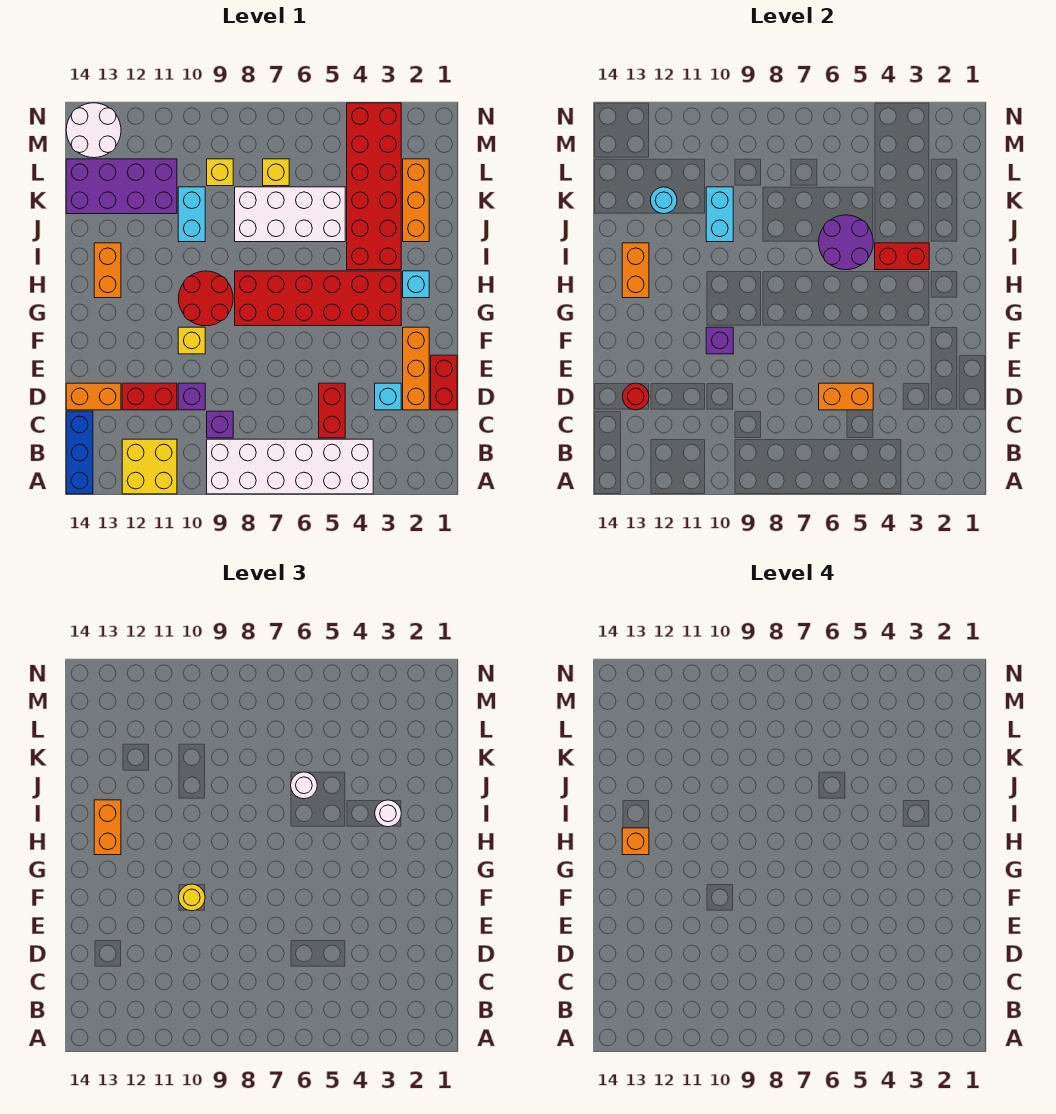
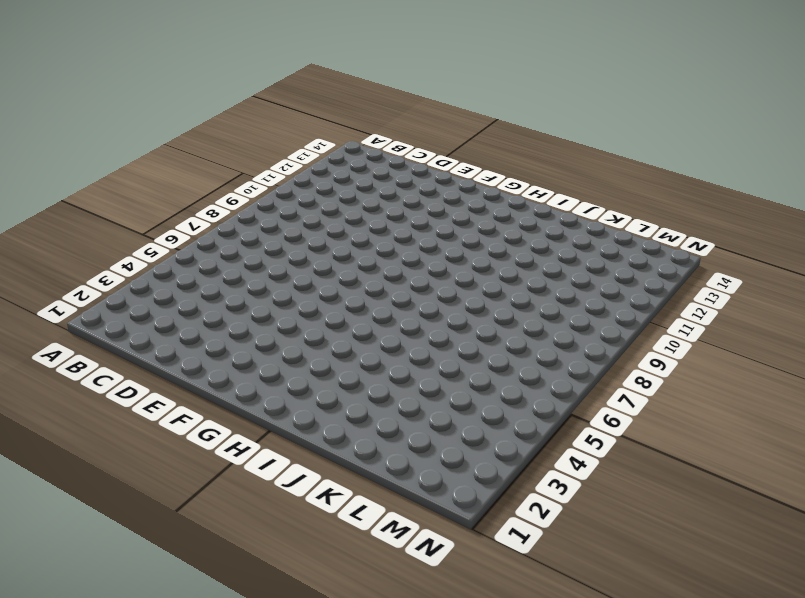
none -> white brick A4:B9 level 1
none -> yellow brick A11:B12 level 1
none -> blue brick A14:C14 level 1
none -> red brick C5:D5 level 1

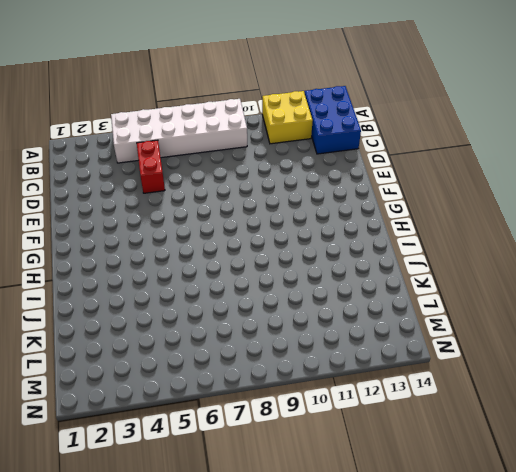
blue brick A13:C14 level 1 -> blue brick A14:C14 level 1
none -> purple brick C9 level 1
none -> red brick D1:E1 level 1
none -> orange brick D2:F2 level 1
none -> cyan brick D3 level 1

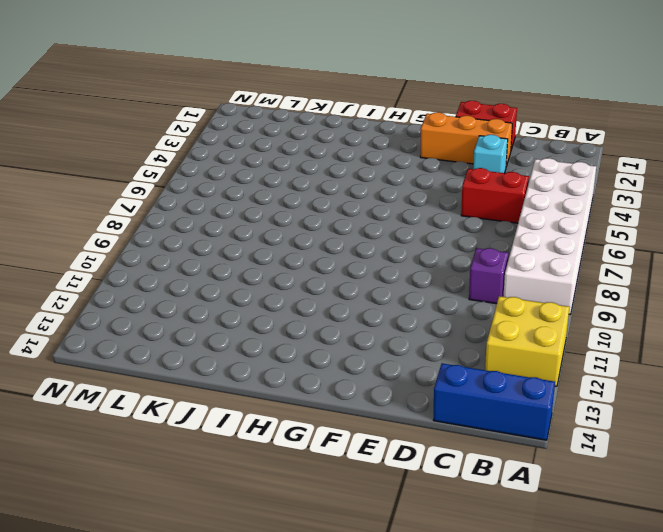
none -> purple brick D10 level 1
none -> red brick D11:D12 level 1
none -> orange brick D13:D14 level 1
none -> yellow brick F10 level 1

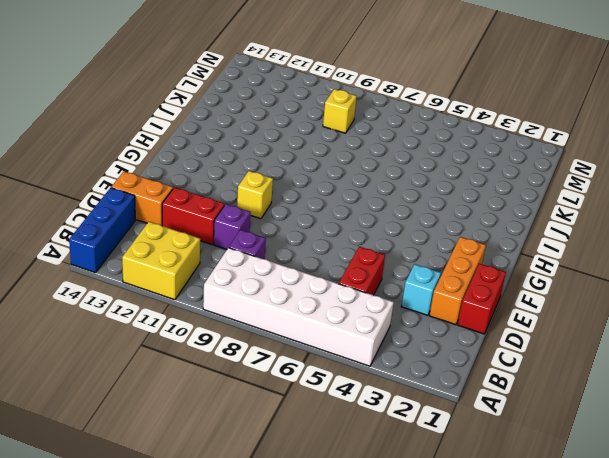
none -> red brick G3:H8 level 1
none -> red round brick G9:H10 level 1
none -> cyan brick H2 level 1
none -> orange brick H13:I13 level 1

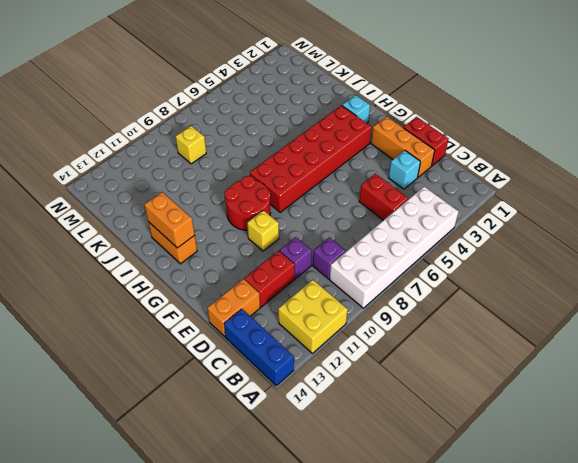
none -> red brick I3:N4 level 1
none -> orange brick J2:L2 level 1
none -> white brick J5:K8 level 1
none -> cyan brick J10:K10 level 1

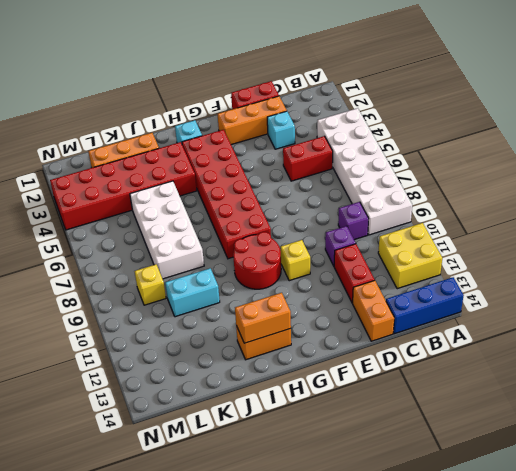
none -> purple brick K11:L14 level 1
none -> yellow brick L7 level 1
none -> white round brick M13:N14 level 1
none -> orange brick D5:D6 level 2

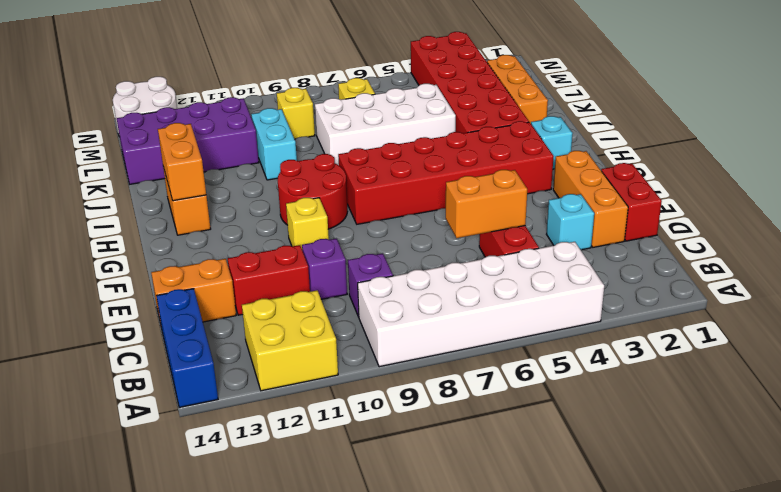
none -> red round brick D13 level 2
none -> purple brick F10 level 2
none -> red brick I3:I4 level 2
none -> purple round brick I5:J6 level 2

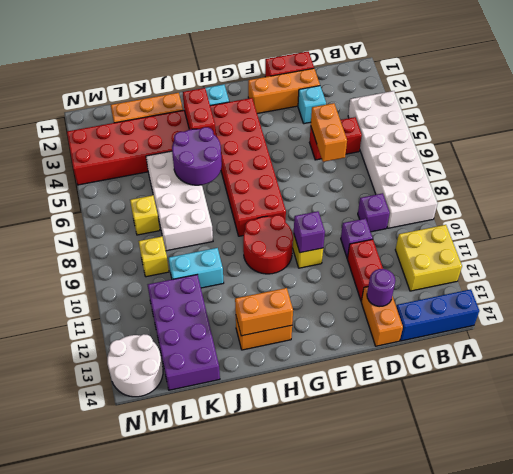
purple round brick D13 level 2 -> red round brick D13 level 2
none -> cyan brick J10:K10 level 2
none -> cyan round brick K12 level 2
none -> yellow round brick F10 level 3
none -> orange brick H13:I13 level 3

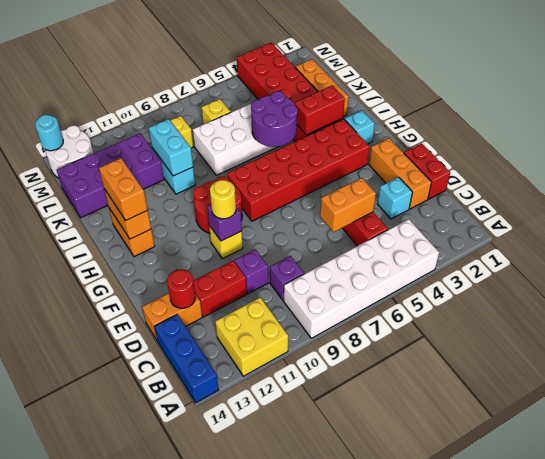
cyan round brick N14 level 2 -> cyan round brick K12 level 2
none -> white round brick I3 level 3
none -> white round brick J6 level 3
none -> orange brick H13 level 4

